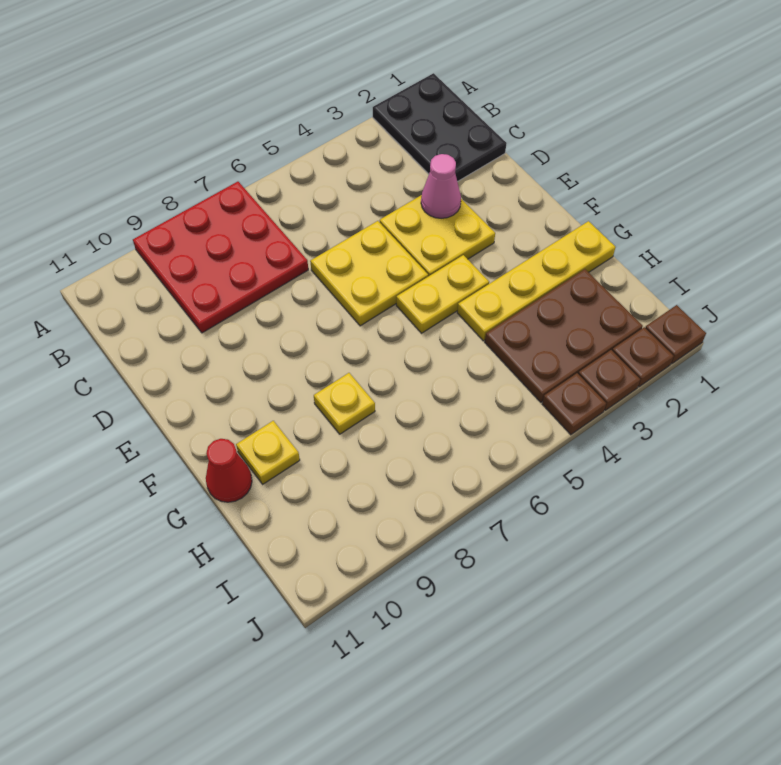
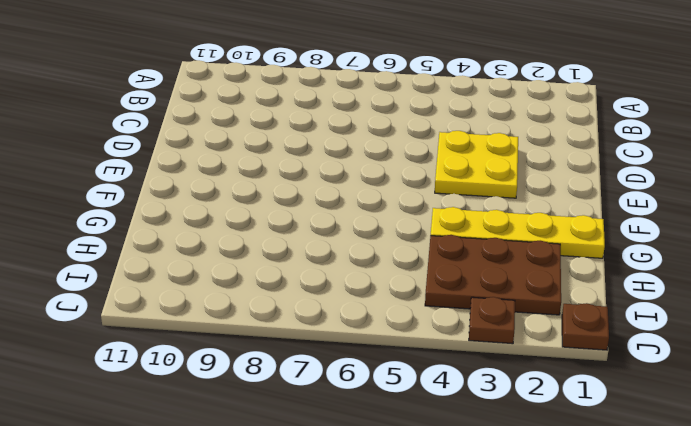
none -> black plate A1:C2 level 1
none -> red plate A7:C9 level 1
none -> yellow plate D5:E6 level 1

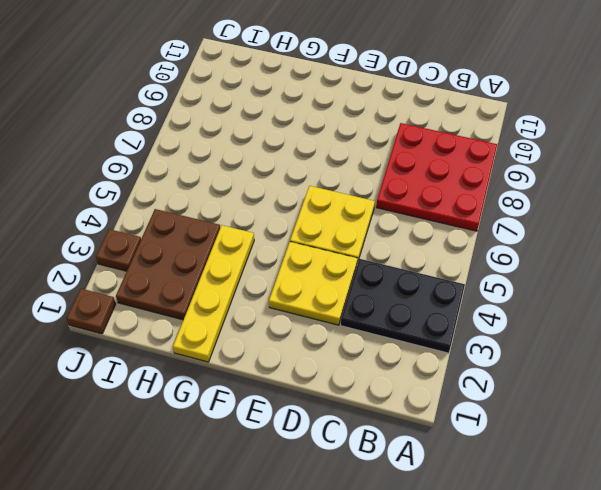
black plate A3:C4 level 1 -> black plate A1:C2 level 1
none -> yellow plate F4:F5 level 1
none -> yellow plate G8 level 1
none -> yellow plate G10 level 1

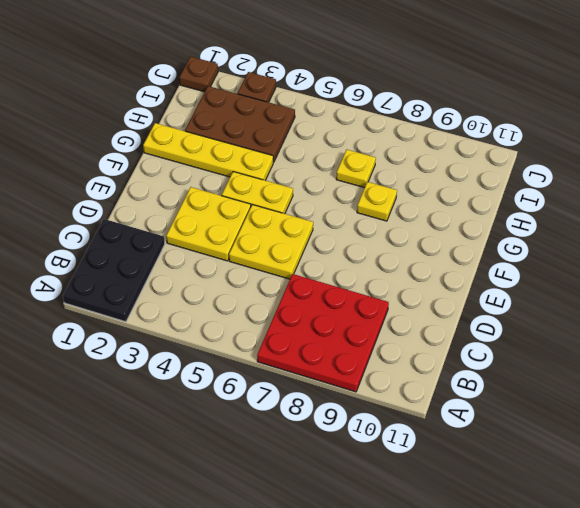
yellow plate H7 level 1 -> yellow plate G10 level 1
none -> red cone G11 level 1
none -> brown plate J2 level 1
none -> brown plate J4 level 1

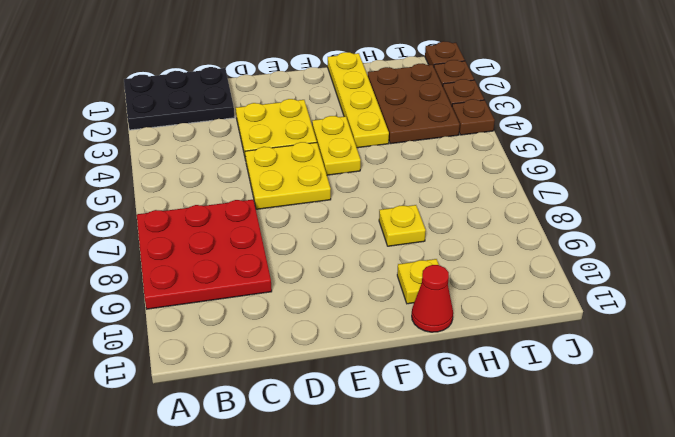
none -> pink cone D3 level 2

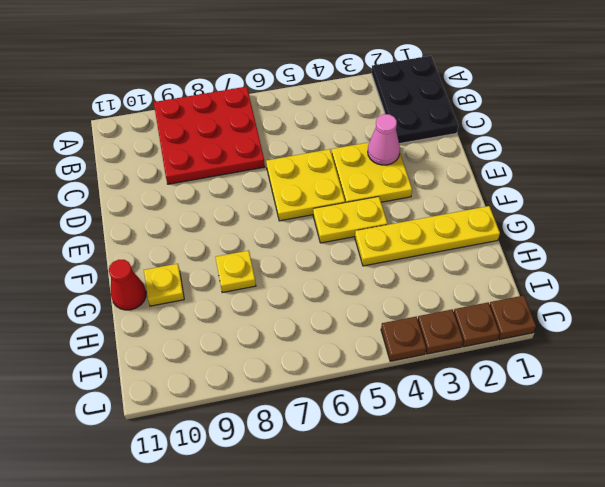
none -> brown plate H2:I4 level 1

